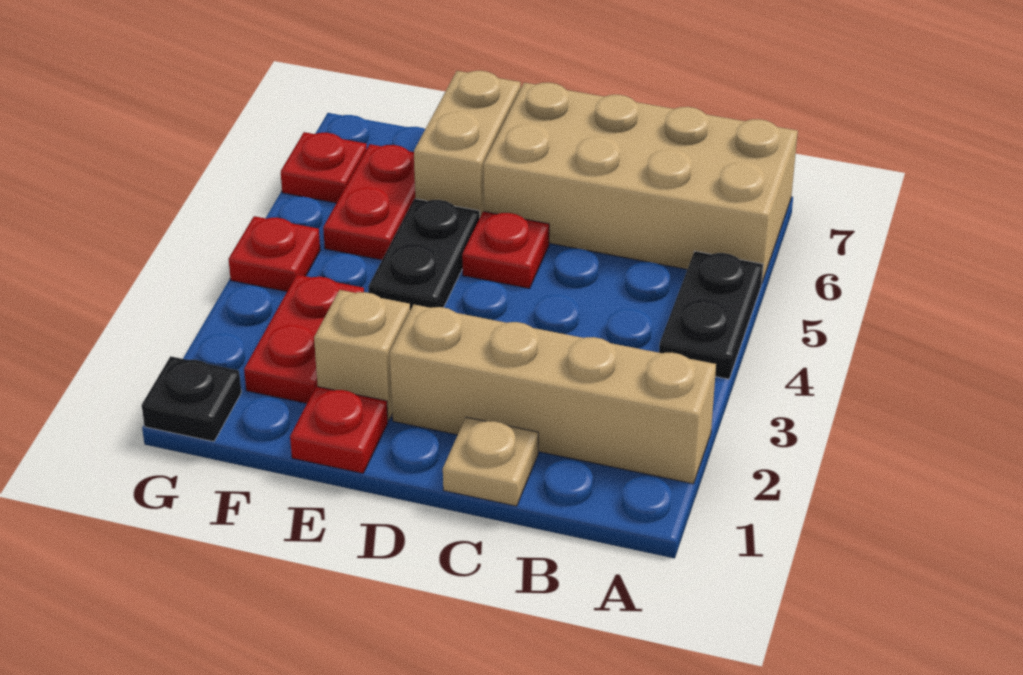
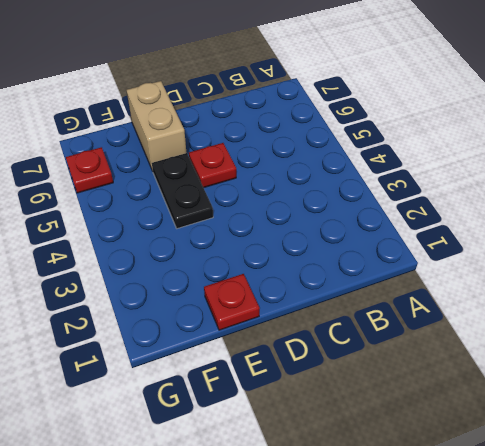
none -> tan brick A2:D2 level 1
none -> black plate A4:A5 level 1
none -> tan brick A6:D7 level 1

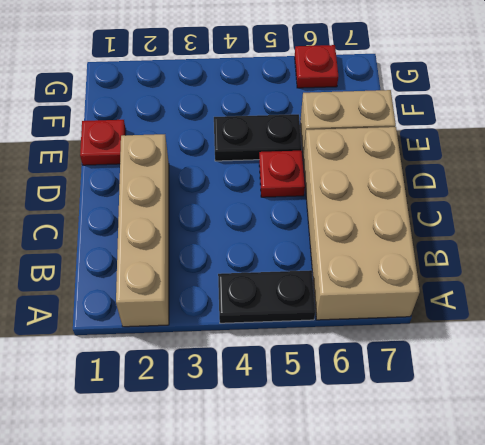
none -> tan plate C1 level 1
none -> tan brick E2 level 1
none -> red plate F2:F3 level 1

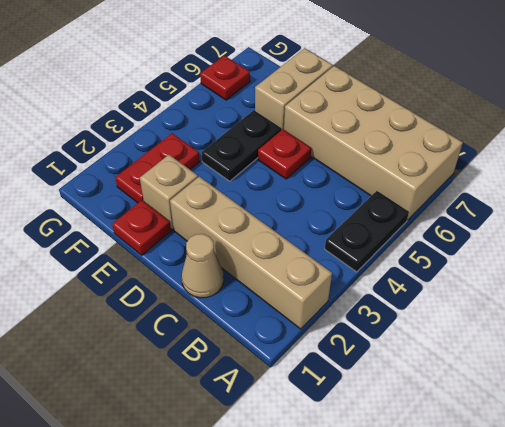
tan cone C1 level 1 -> tan plate C1 level 1
none -> red plate F5:F6 level 1
none -> black plate G1 level 1
none -> red plate G4 level 1

